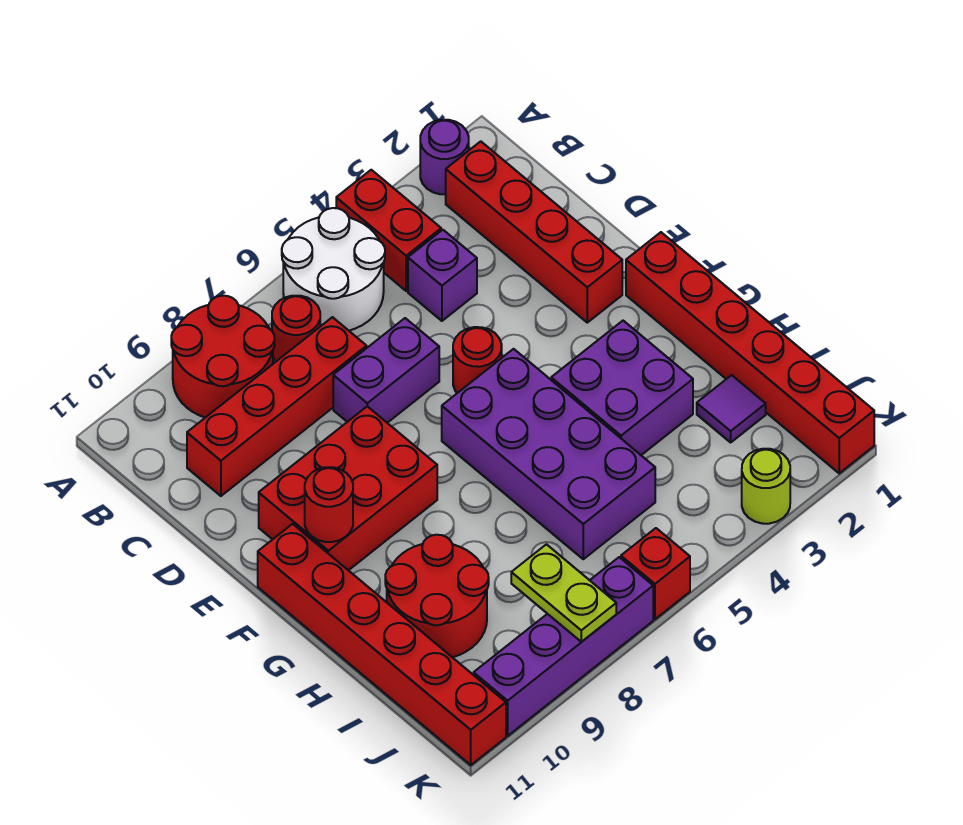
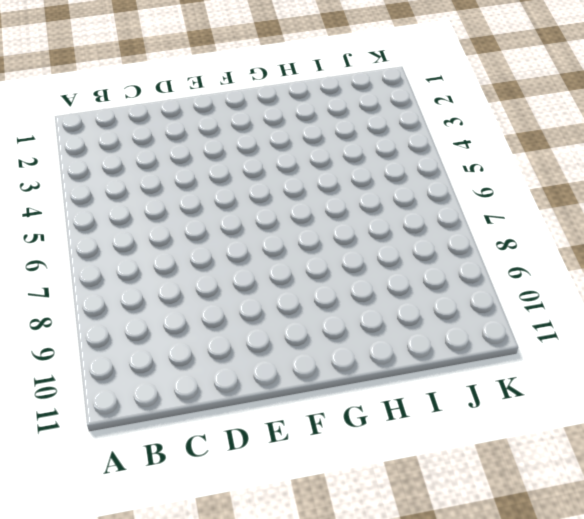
none -> purple round brick A2 level 1
none -> red brick A4:B4 level 1
none -> white round brick A5:B6 level 1

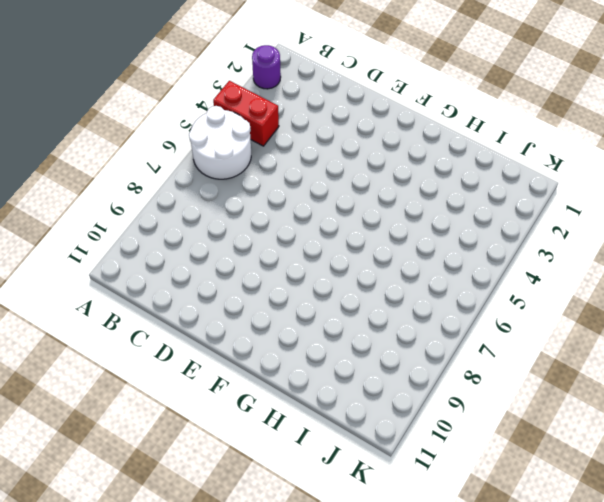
none -> red round brick A8:B9 level 1
none -> red brick B2:E2 level 1
none -> red round brick B7 level 1

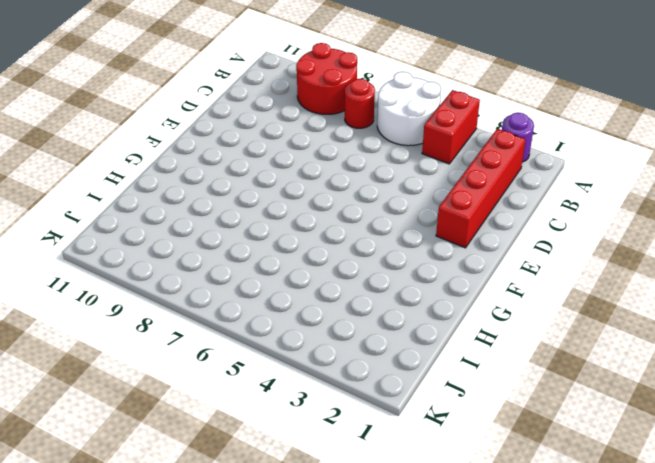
none -> purple brick C4 level 1
none -> red brick C7:C10 level 1
none -> purple brick D6:D7 level 1

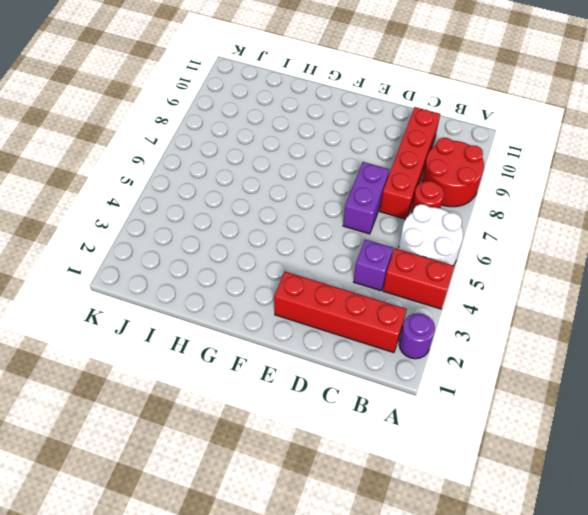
none -> red round brick E5 level 1
none -> red brick E8:F10 level 1
none -> red brick F1:K1 level 1

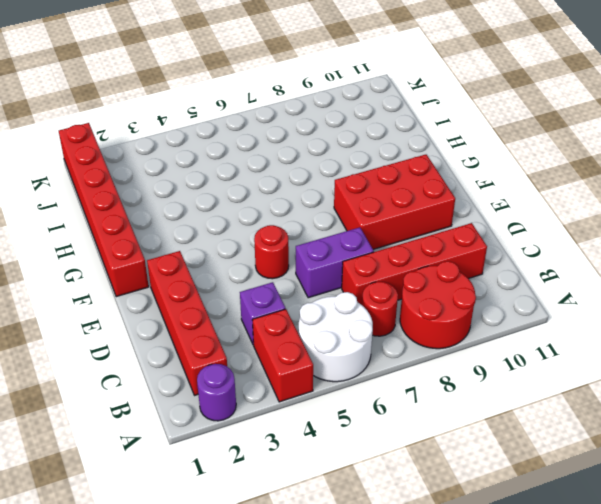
none -> purple brick F5:I6 level 1
none -> red brick F11:K11 level 1
none -> purple brick G3:H4 level 1

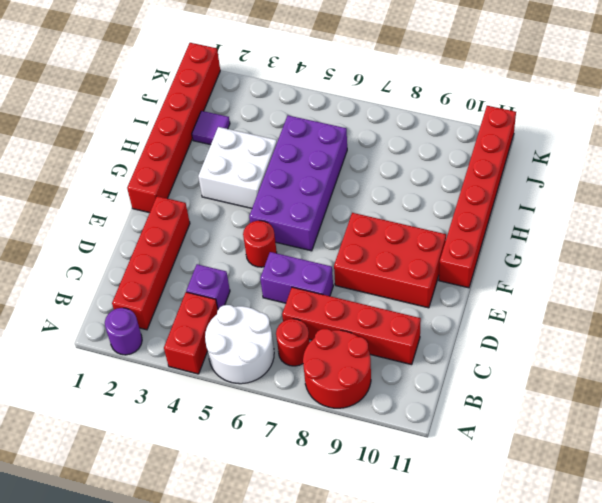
white brick G3:H4 level 1 -> purple brick G3:H4 level 1
none -> red round brick H9:I10 level 1
none -> lime round brick K3 level 1
none -> red brick K6 level 1

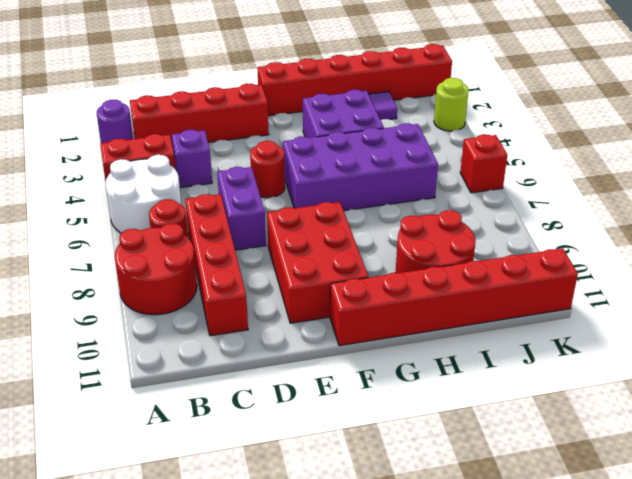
none -> purple brick K7:K10 level 1
none -> red round brick F10 level 2
none -> lime plate J8:K8 level 2

